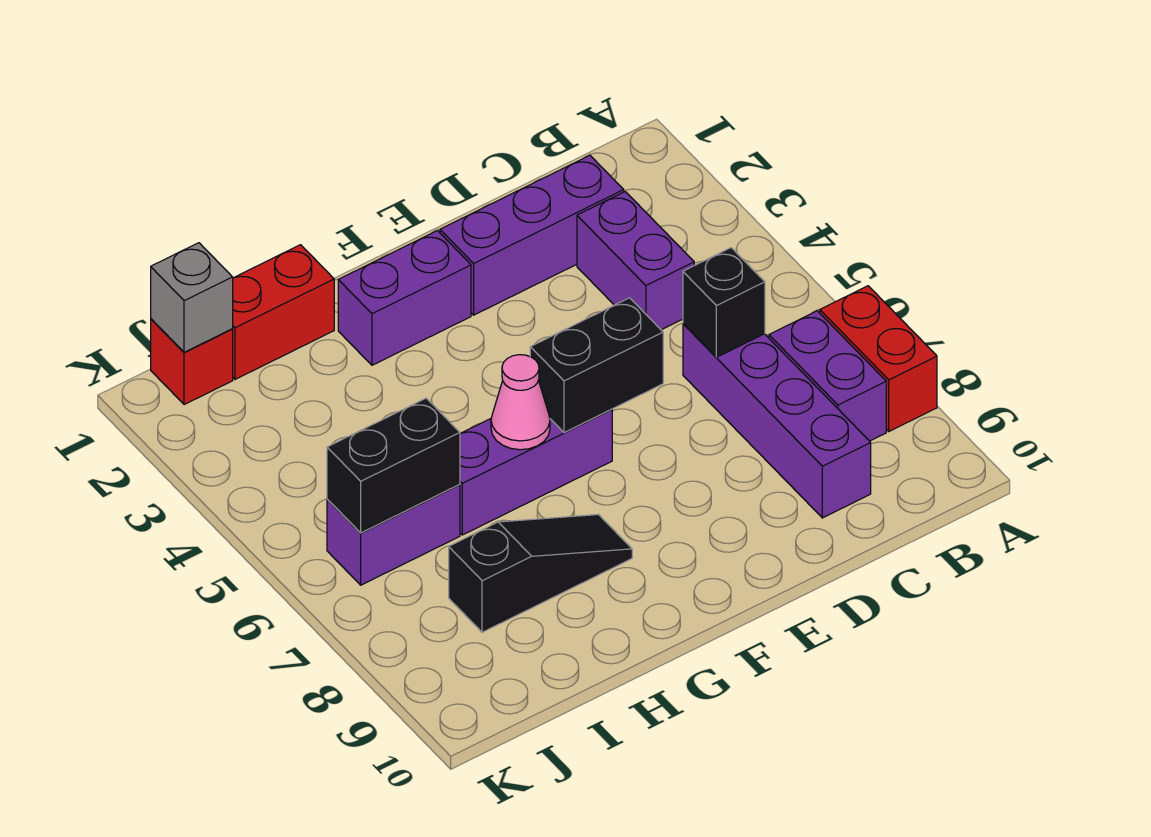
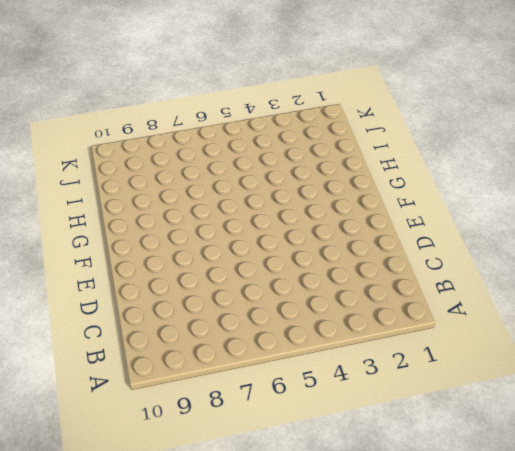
none -> red brick A7:A8 level 1
none -> purple brick B7:B8 level 1
none -> purple brick C2:E2 level 1

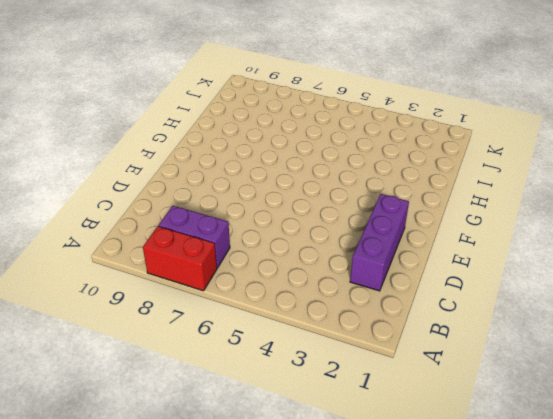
none -> purple brick C3:C4 level 1
none -> purple brick C6:C9 level 1
none -> purple brick F2:G2 level 1

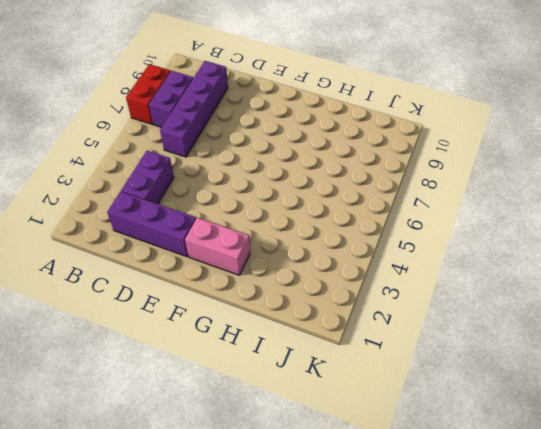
pink brick F2:G2 level 1 -> purple brick F2:G2 level 1
none -> purple brick F6:H6 level 1
none -> black slope G8:I8 level 1 top I
none -> red brick H1:I1 level 1

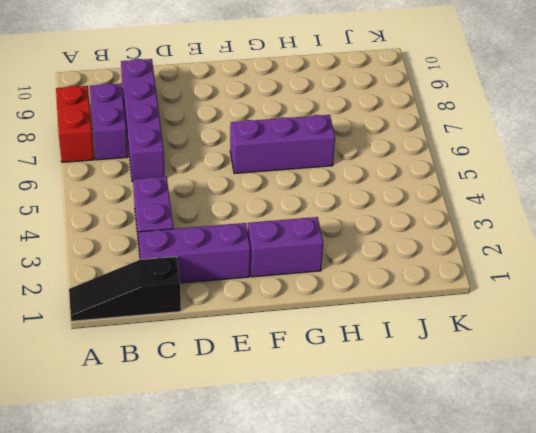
black slope A1:C1 level 1 top C -> black slope G8:I8 level 1 top I
none -> red brick H1:I1 level 1
none -> purple brick I6:J6 level 1
none -> red brick J1 level 1

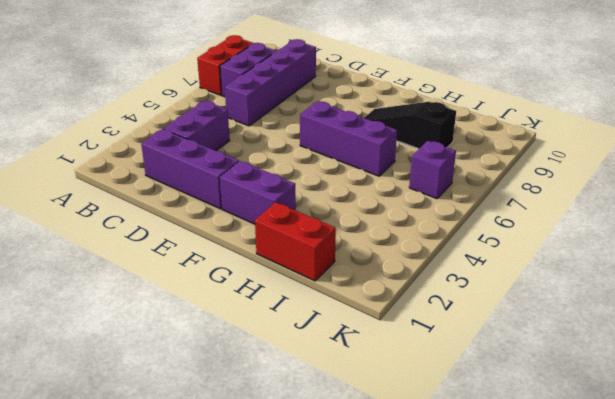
purple brick J6 level 1 -> purple brick I6:J6 level 1
none -> red brick J1 level 1
none -> black brick C6 level 2
none -> black brick E6:F6 level 2

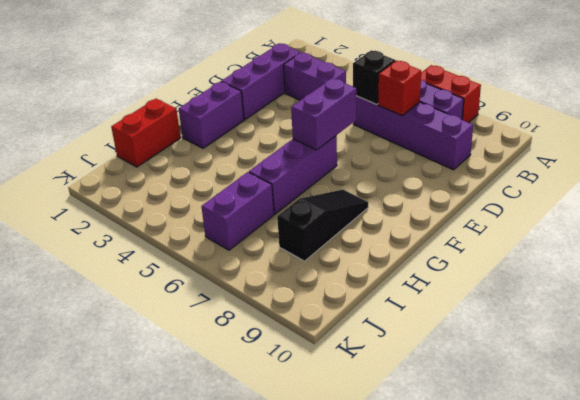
red brick C7 level 2 -> red brick J1 level 1
purple brick E6:F6 level 2 -> black brick E6:F6 level 2
none -> pink cone G6 level 2
none -> black brick I6:J6 level 2
none -> grey brick J1 level 2

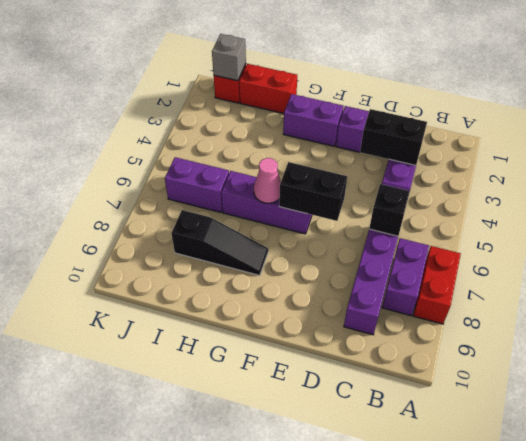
black brick C3:D3 level 2 -> black brick I6:J6 level 2

